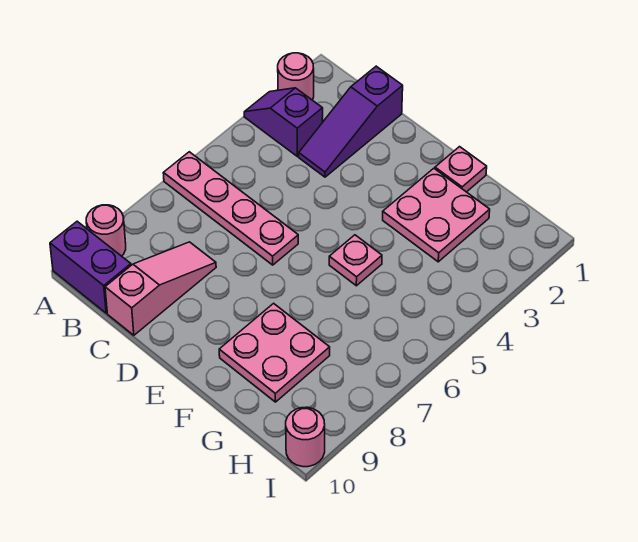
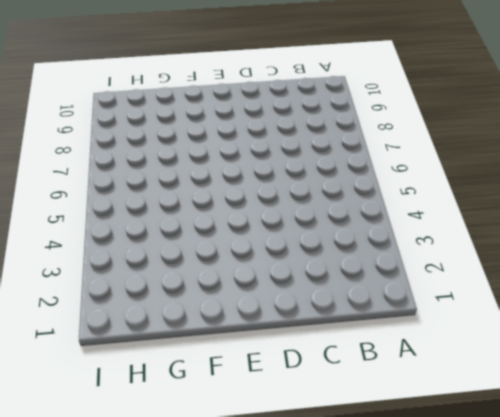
none -> pink round brick A2 level 1
none -> purple slope A3:B3 level 1 top B
none -> pink plate A6:D6 level 1

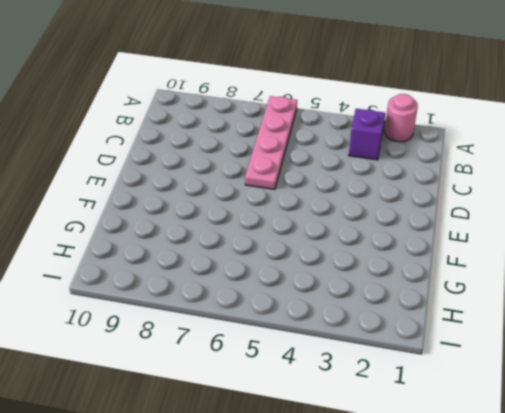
none -> pink round brick A9 level 1
none -> purple brick A10:B10 level 1
none -> purple slope C1:C3 level 1 top 1

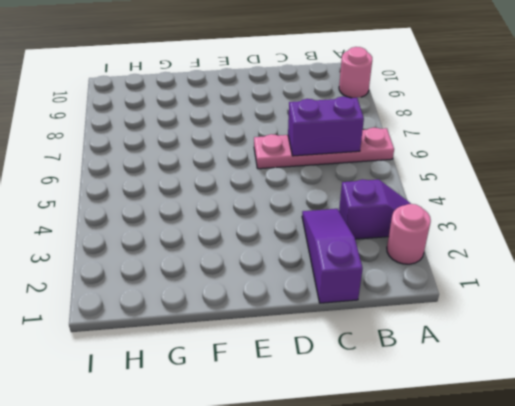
purple brick B6:C6 level 2 -> purple brick A10:B10 level 1
none -> pink slope C8:C10 level 1 top 10
none -> pink plate F1 level 1
none -> pink plate F2:G3 level 1

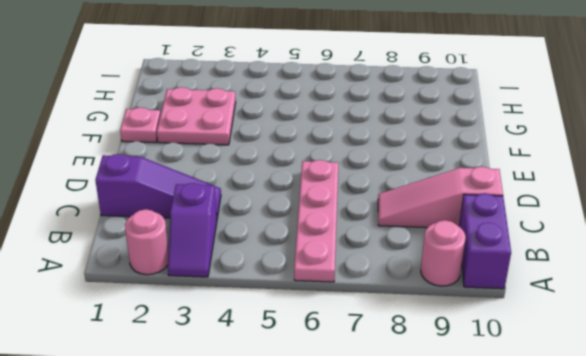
none -> pink plate F5 level 1
none -> pink plate F8:G9 level 1
none -> pink round brick I10 level 1

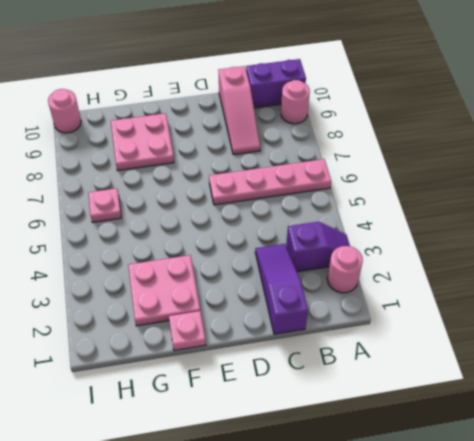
pink plate H6 level 1 -> pink plate F5 level 1

